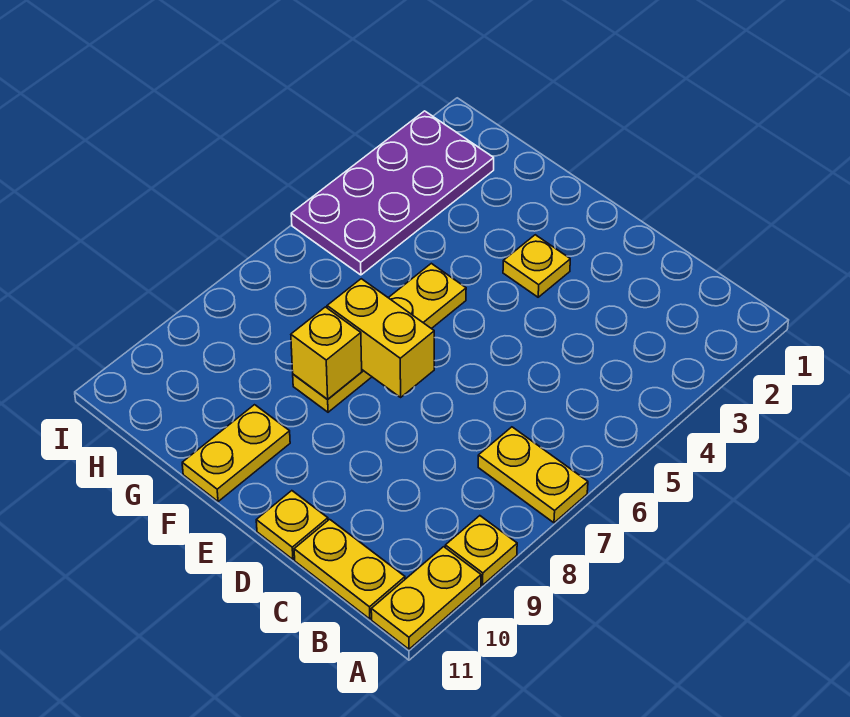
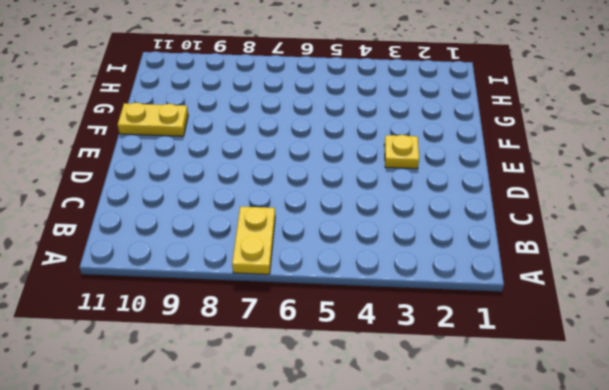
none -> yellow plate A9 level 1
none -> yellow plate A10:A11 level 1

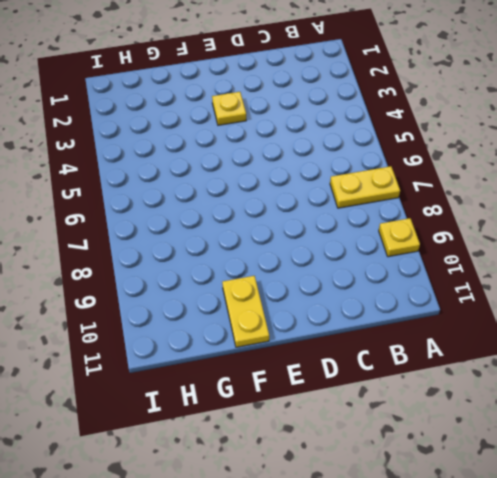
none -> yellow plate A10:A11 level 1
none -> yellow plate B11:C11 level 1

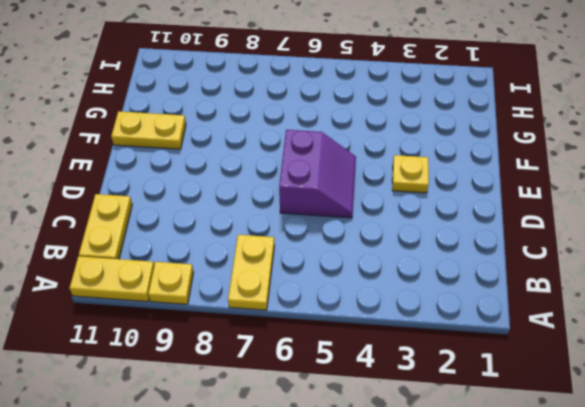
purple slope D5:E6 level 1 top 6 -> none
none -> yellow plate D11 level 1
none -> yellow plate F5:F8 level 1

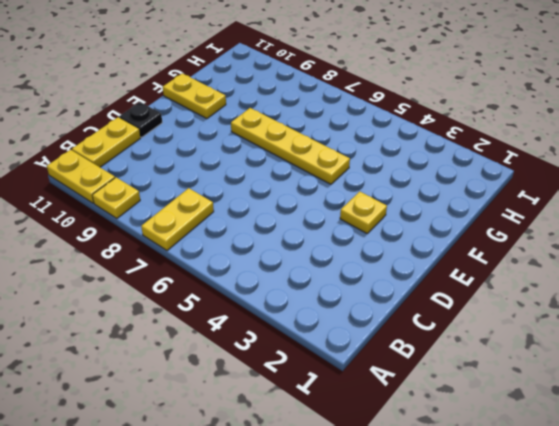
black plate D11 level 1 -> yellow plate D11 level 1
none -> purple plate H2:I5 level 1
none -> yellow brick E7:F7 level 2

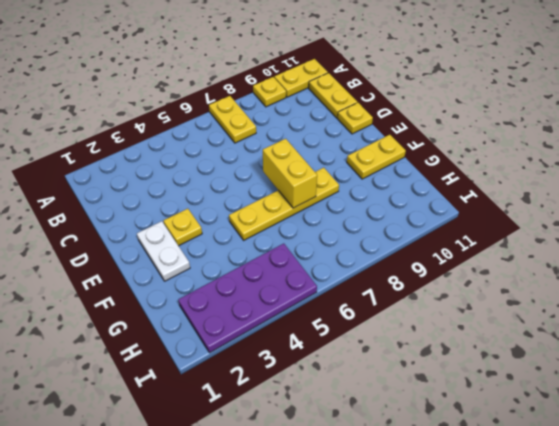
white plate E2:F2 level 1 -> none
none -> yellow brick F8 level 2

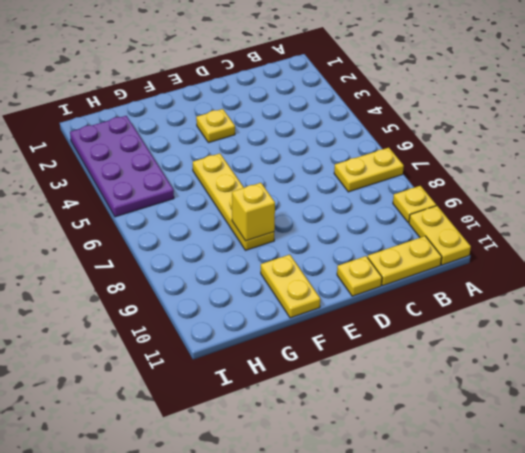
none -> yellow brick E7:F7 level 2

